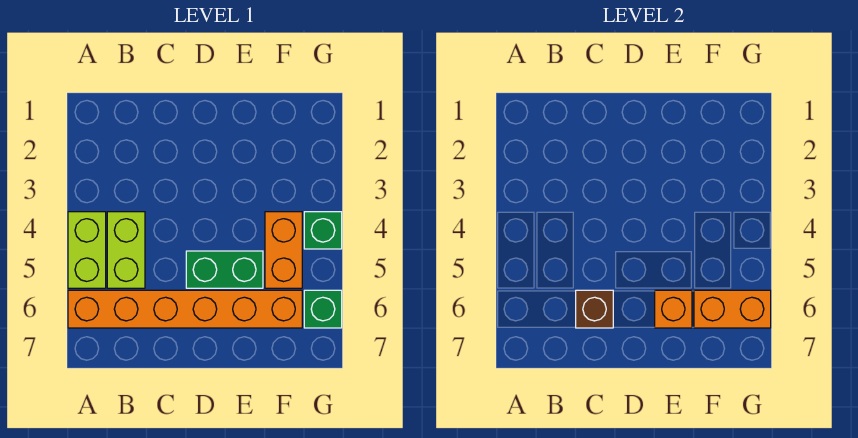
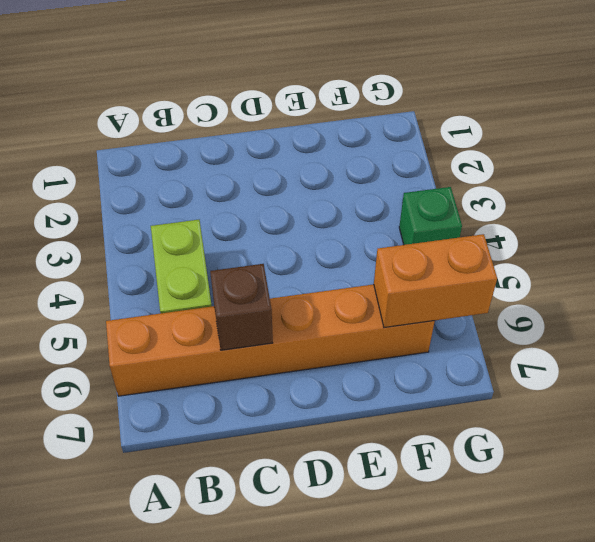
none -> lime brick A4:A5 level 1
none -> green brick D5:E5 level 1

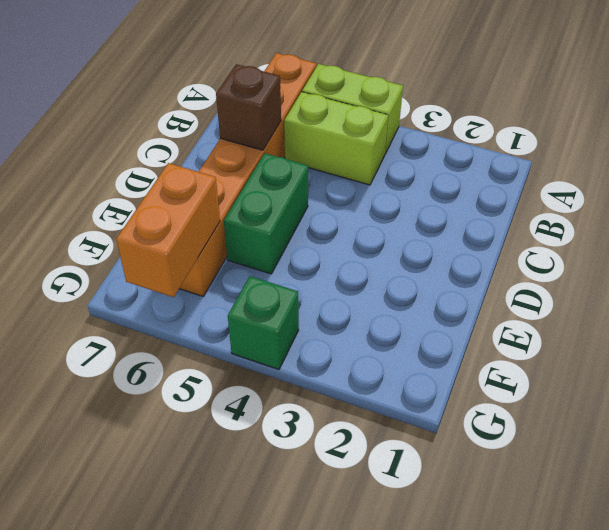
none -> orange brick F4:F5 level 1
none -> green brick G6 level 1

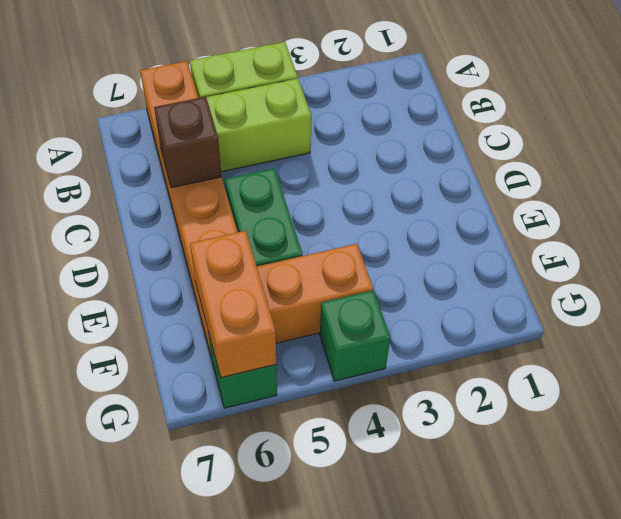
none -> orange brick E6 level 2

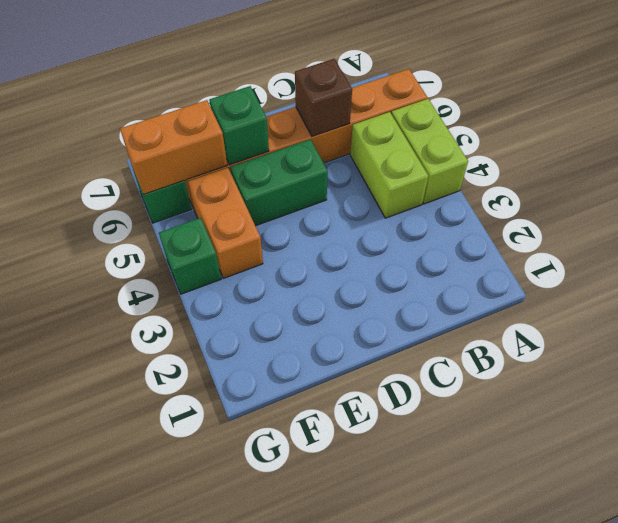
green brick E6 level 2 -> orange brick E6 level 2

